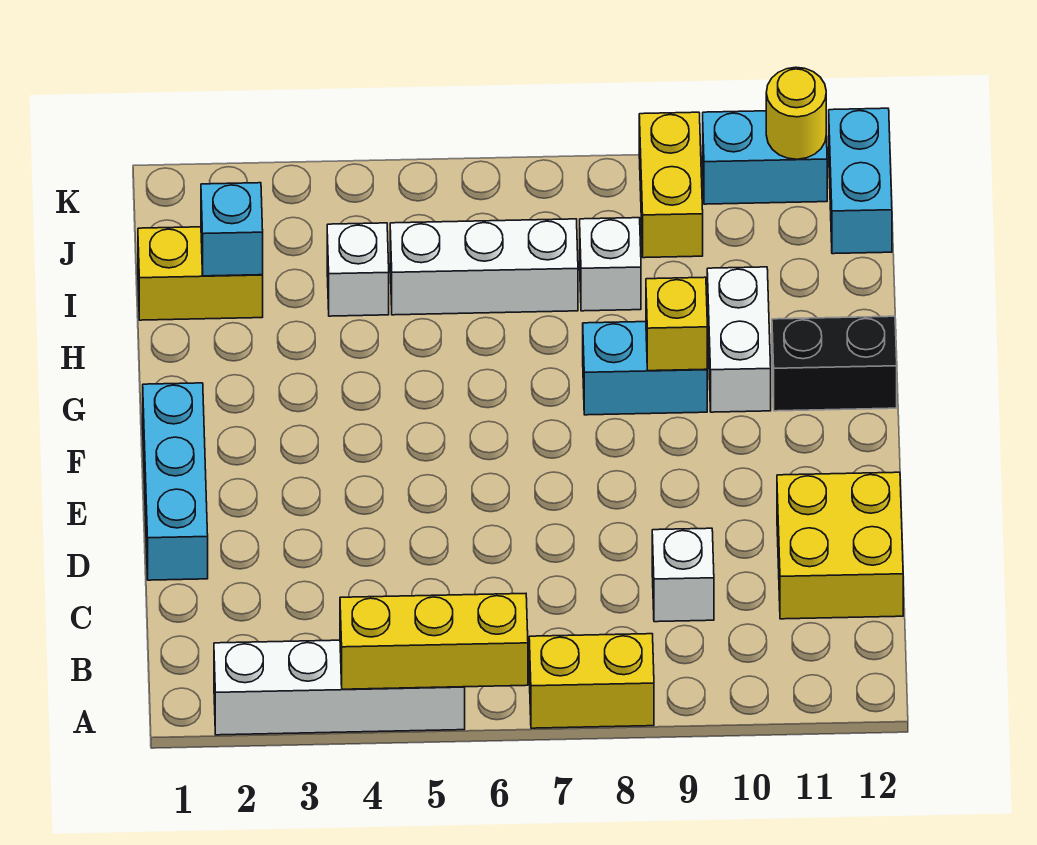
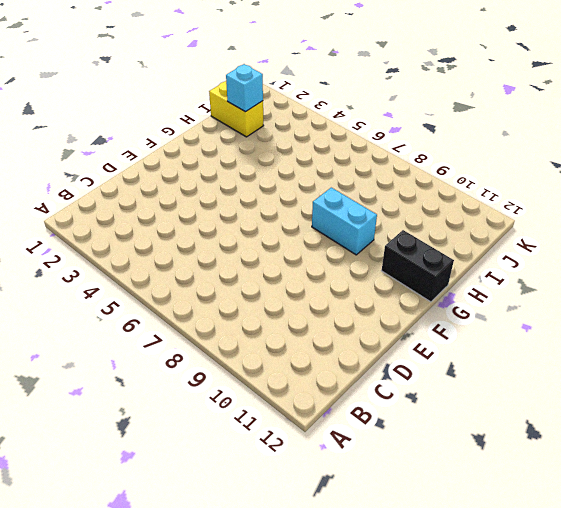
none -> white brick A2:A5 level 1
none -> yellow brick A7:A8 level 1
none -> white brick C9 level 1

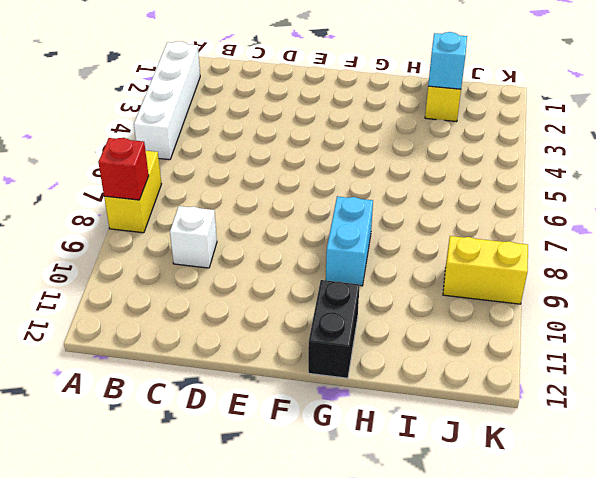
red brick A8 level 2 -> none
none -> yellow brick C11:D12 level 1
none -> cyan brick D1:F1 level 1
none -> white brick G10:H10 level 1

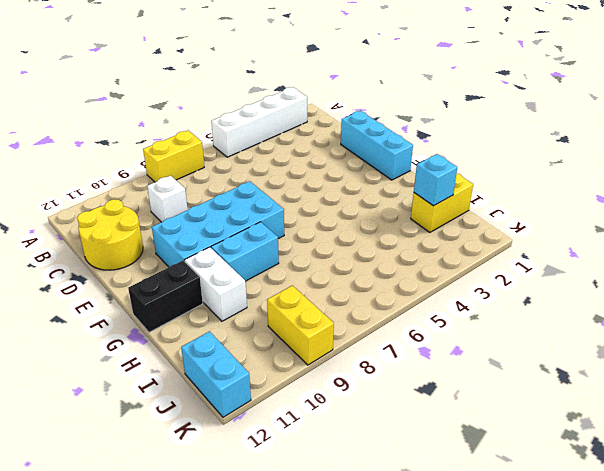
yellow round brick C11:D12 level 1 -> yellow brick C11:D12 level 1
cyan brick E7:F10 level 1 -> none
none -> white brick I4 level 1
none -> white brick I5:I7 level 1
none -> white brick I8 level 1

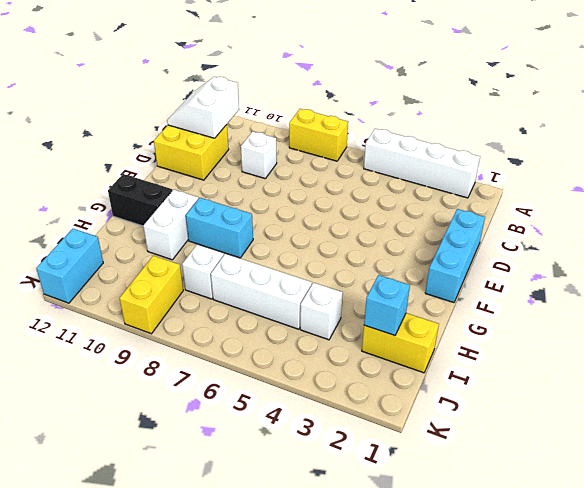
white slope B11:C12 level 2 top 11 -> none
none -> cyan brick K10:K11 level 1
none -> yellow brick A4:A6 level 2
none -> yellow brick G9 level 2

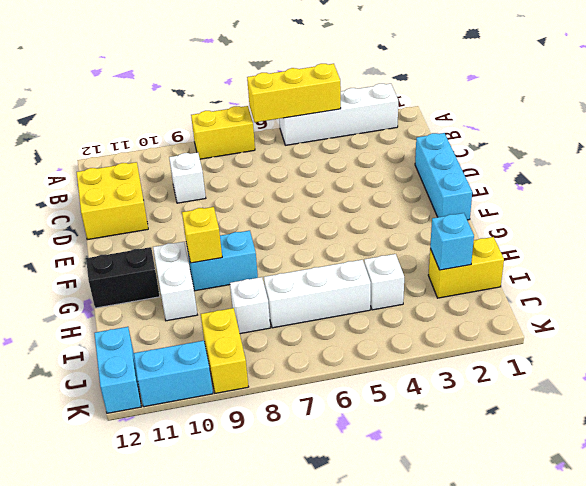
none -> yellow round brick K11 level 2

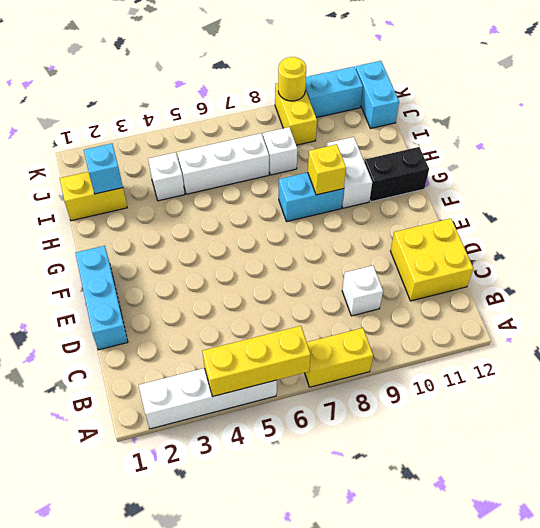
yellow round brick K9 level 2 -> yellow round brick K11 level 2

